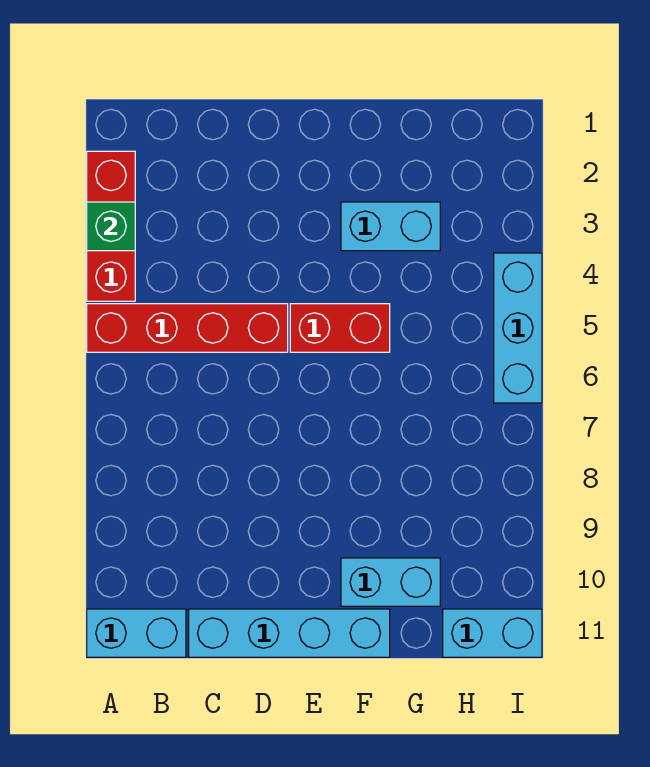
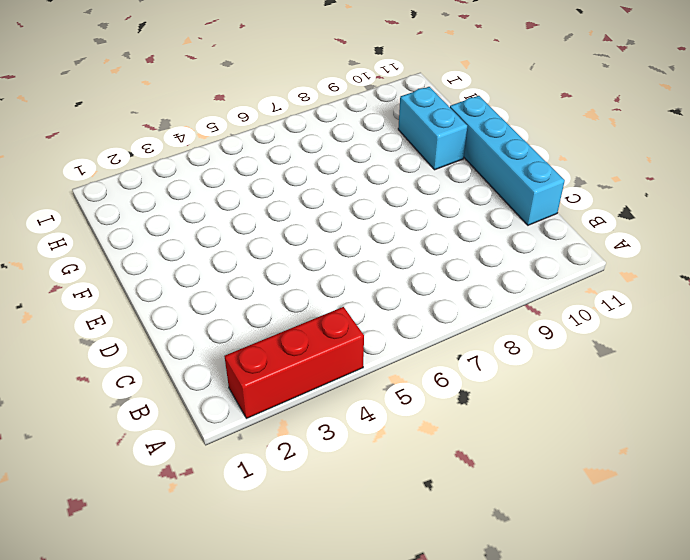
none -> red brick A5:D5 level 1
none -> cyan brick A11:B11 level 1

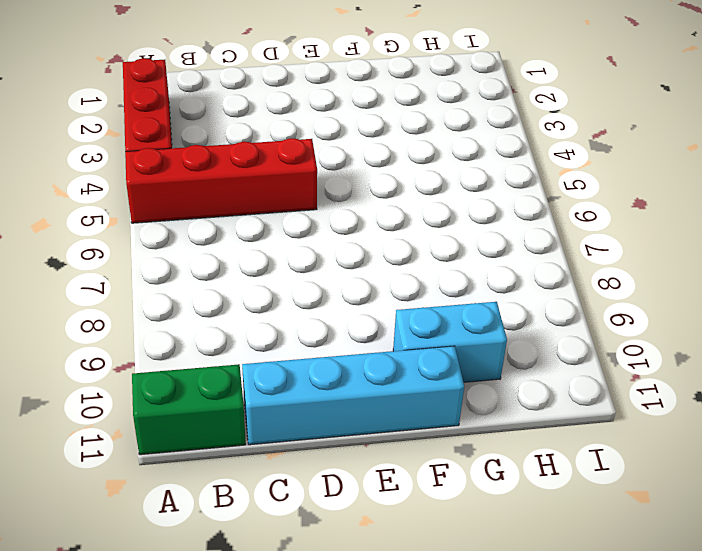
green brick A11:B11 level 1 -> cyan brick A11:B11 level 1
none -> red brick E5:F5 level 1
none -> cyan brick F3:G3 level 1

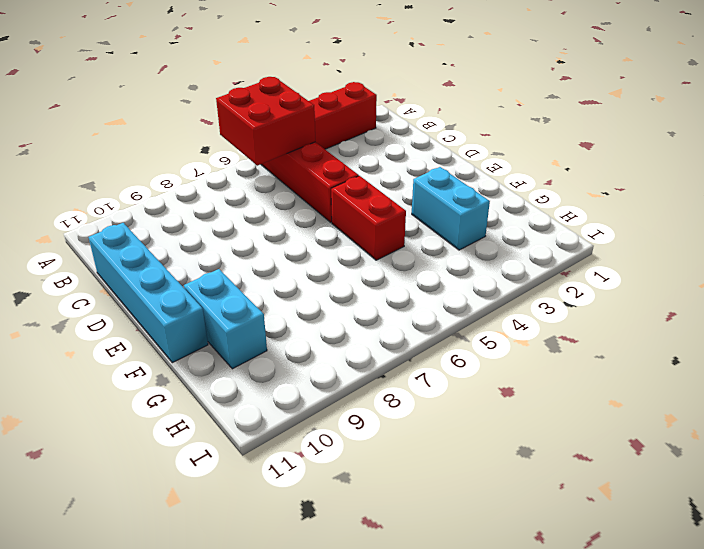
red brick A5:B6 level 2 -> none
none -> cyan brick A11:B11 level 1
none -> cyan brick H11:I11 level 1

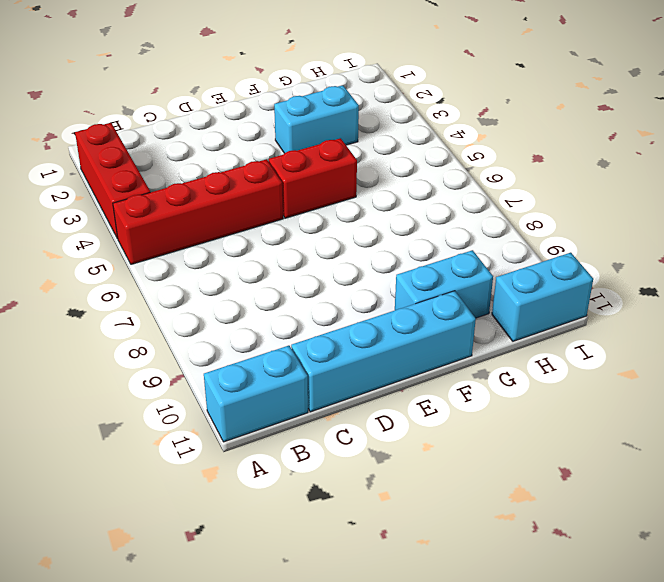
none -> cyan brick I4:I6 level 1
none -> green brick A3 level 2

